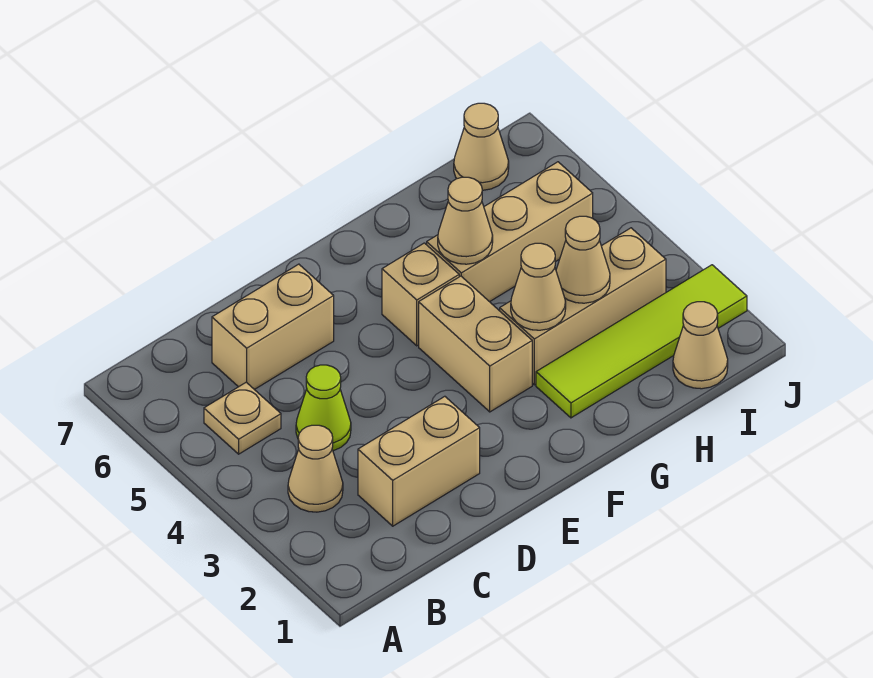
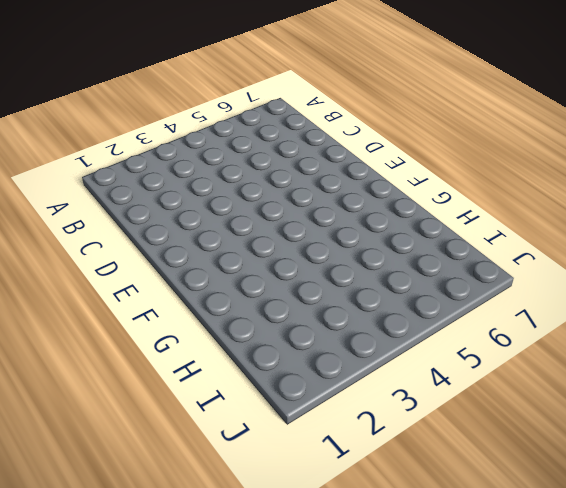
none -> tan cone B3 level 1
none -> tan plate B5 level 1
none -> tan brick C2:D2 level 1

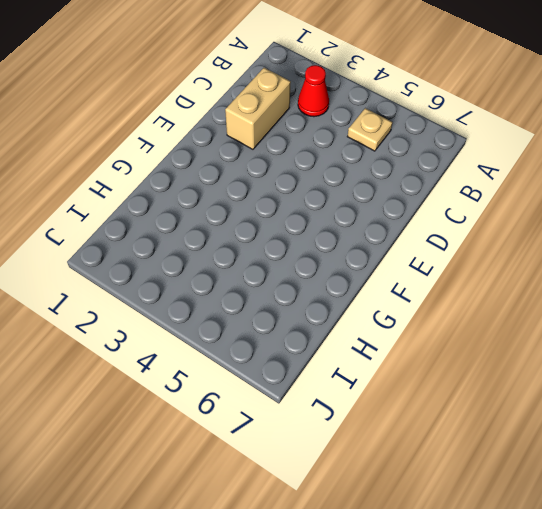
red cone B3 level 1 -> tan cone B3 level 1
none -> lime cone C4 level 1
none -> tan brick C6:D6 level 1
none -> tan brick F3:F4 level 1

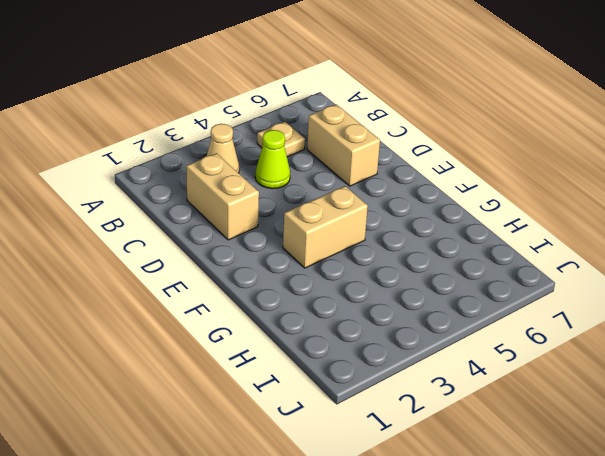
none -> tan brick F5 level 1
none -> lime tile G2:J2 level 1
none -> tan brick G3:I3 level 1

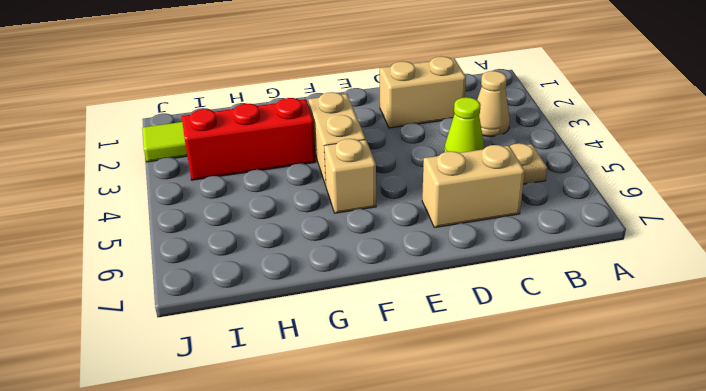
red brick G3:I3 level 1 -> tan brick G3:I3 level 1
none -> tan brick G5:I5 level 1
none -> tan cone I1 level 1
none -> tan cone I7 level 1

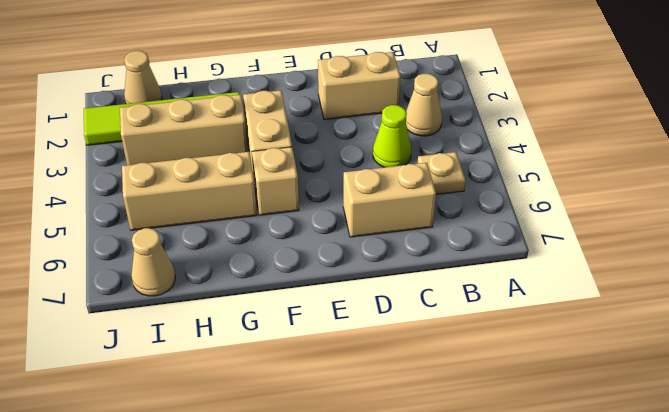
none -> tan cone G3 level 2
none -> tan cone G5 level 2
none -> tan cone H3 level 2

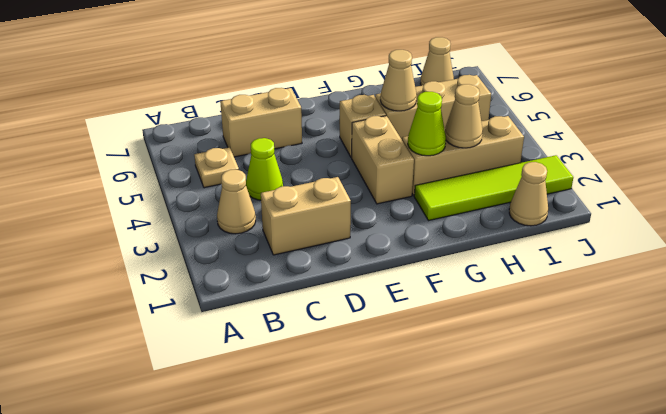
lime cone G3 level 2 -> tan cone G3 level 2

